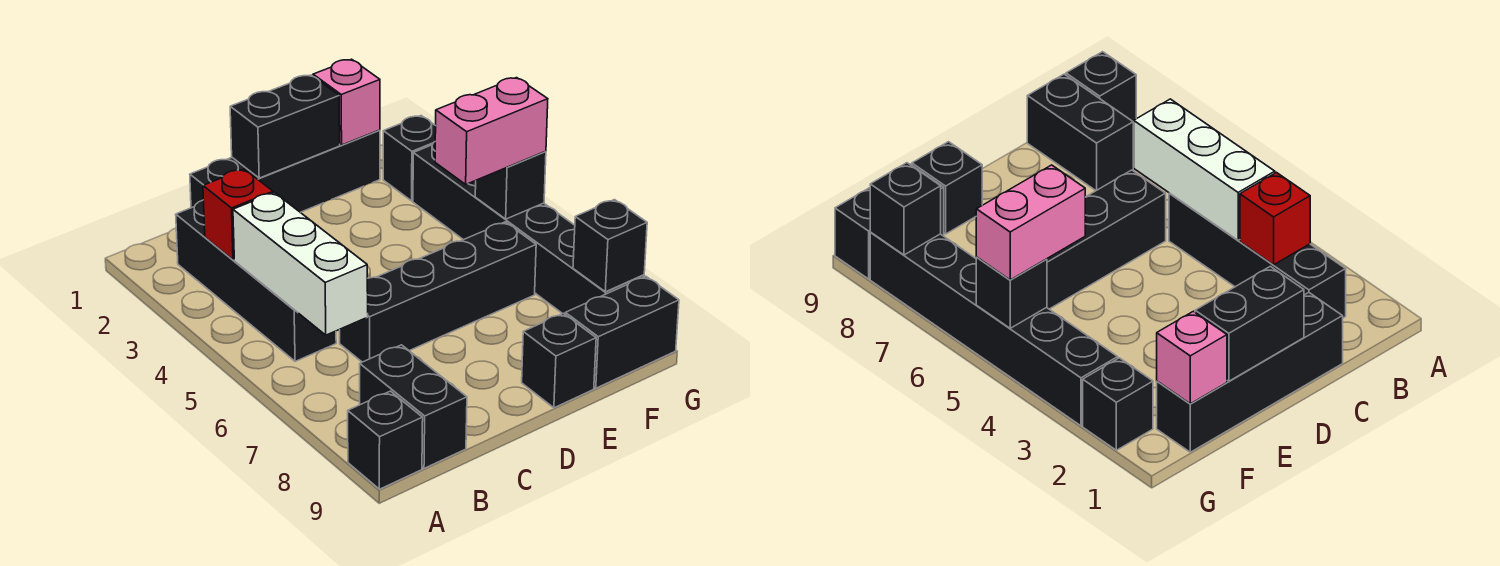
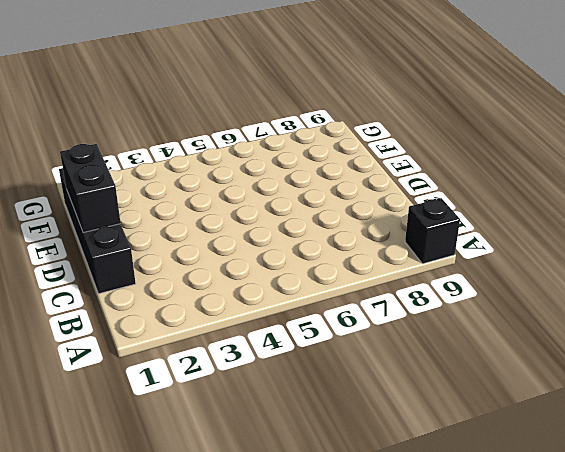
none -> black brick B2:B5 level 1
none -> black brick B8:B9 level 1
none -> black brick C6:F6 level 1

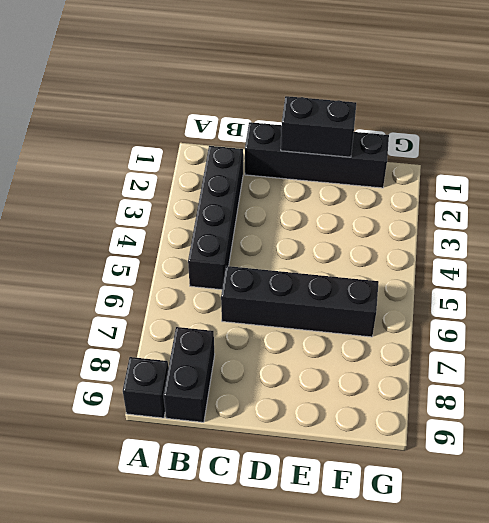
none -> black brick E9 level 1
none -> black brick F9:G9 level 1
none -> black brick G2 level 1

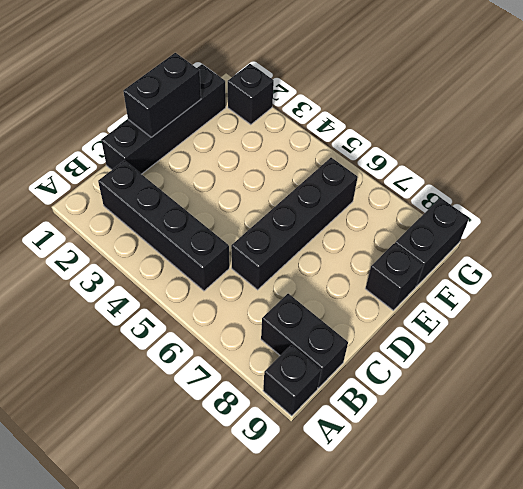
none -> black brick G3:G8 level 1
none -> red brick B3 level 2
none -> white brick B4:B6 level 2

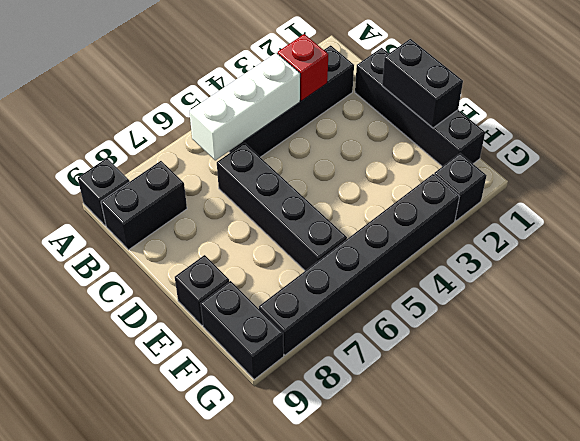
none -> pink brick F1 level 2
none -> black brick G5 level 2
none -> black brick G8 level 2

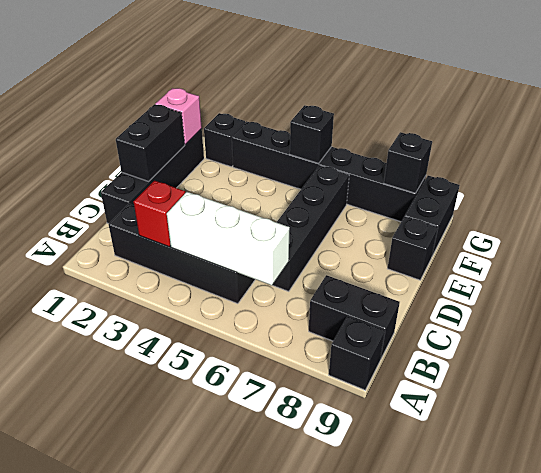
none -> pink brick F5:G5 level 3

